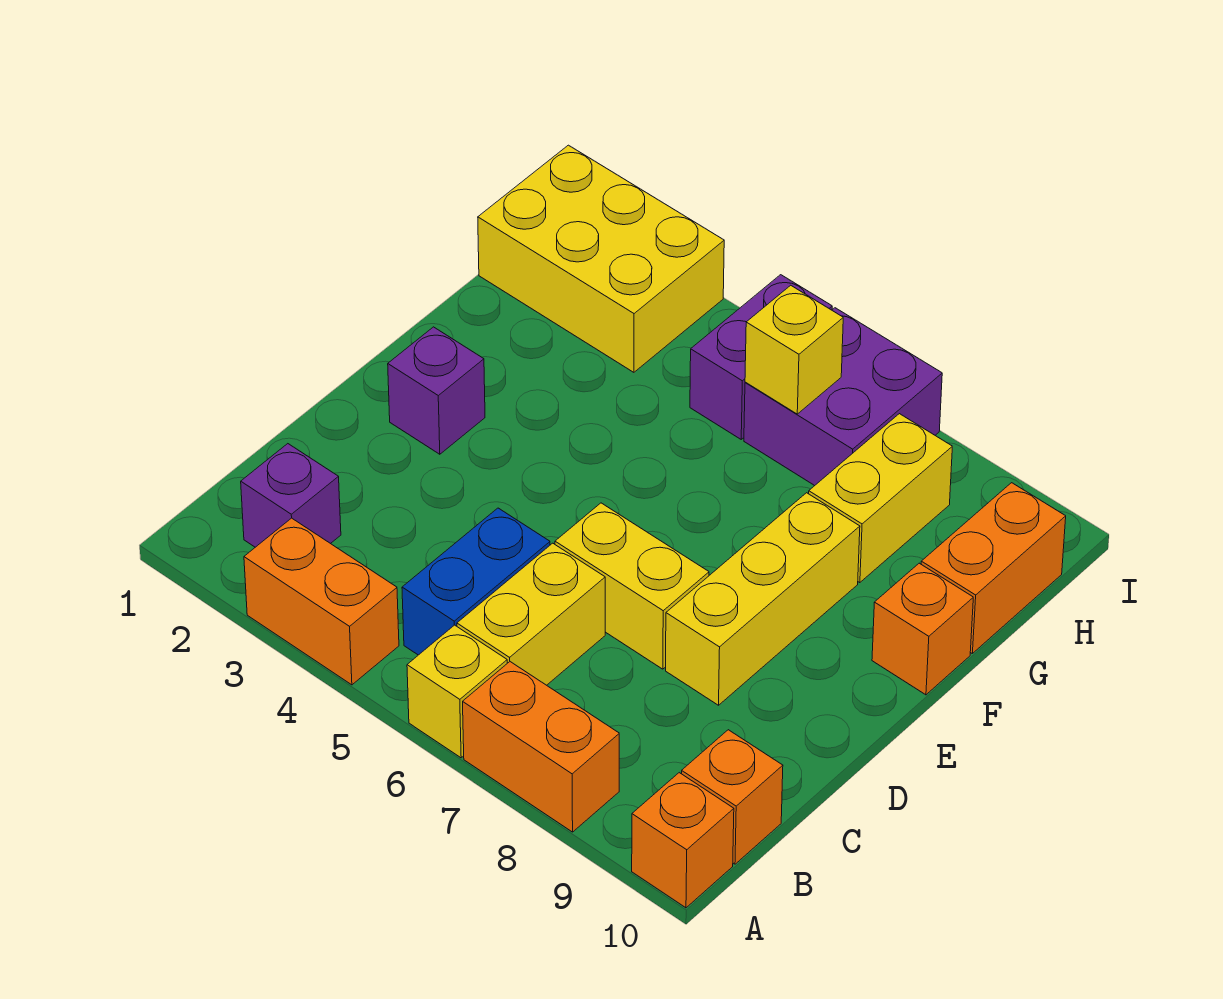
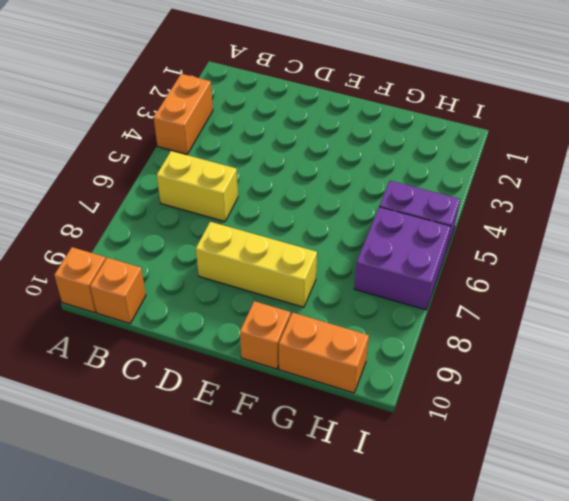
none -> yellow brick A6 level 1
none -> orange brick A7:A8 level 1
none -> purple brick B2 level 1

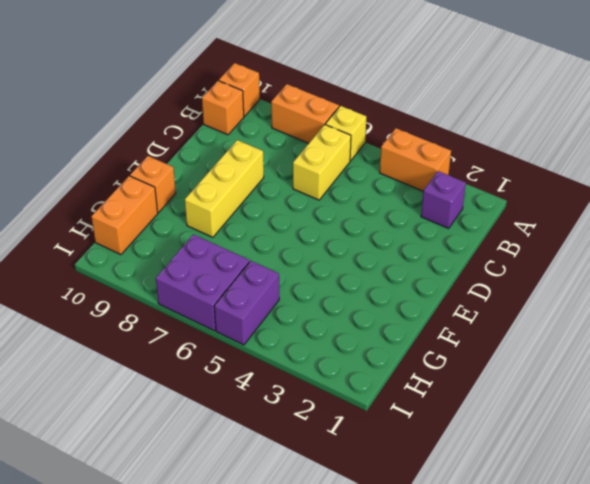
none -> blue brick B5:C5 level 1
none -> yellow brick D6:D7 level 1
none -> purple brick E2 level 1

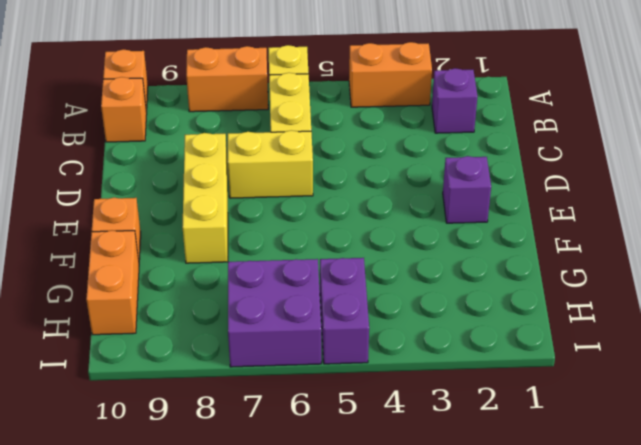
none -> blue brick B5:C5 level 1
none -> yellow brick G8:H8 level 1
none -> yellow brick H1:I3 level 1

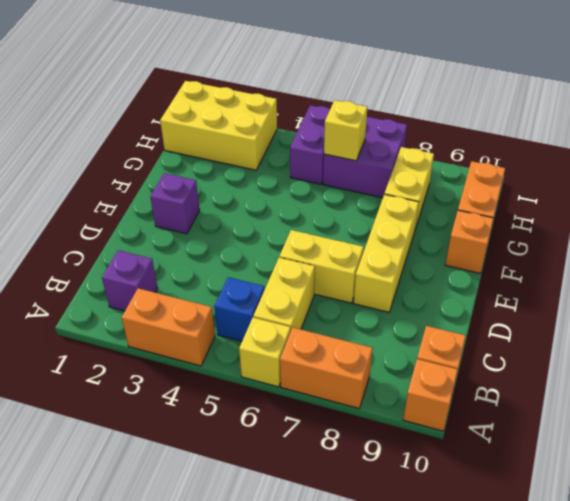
blue brick B5 level 1 -> blue brick B5:C5 level 1

